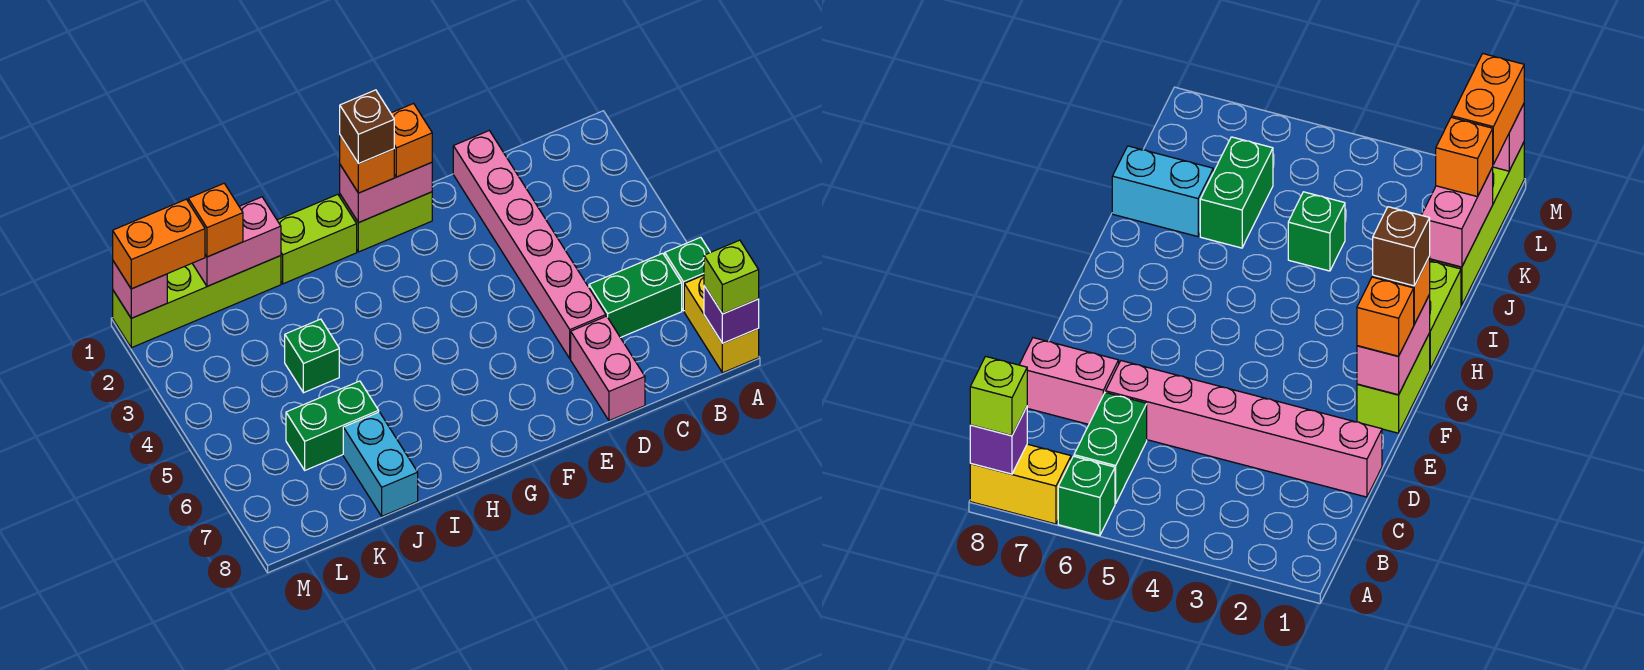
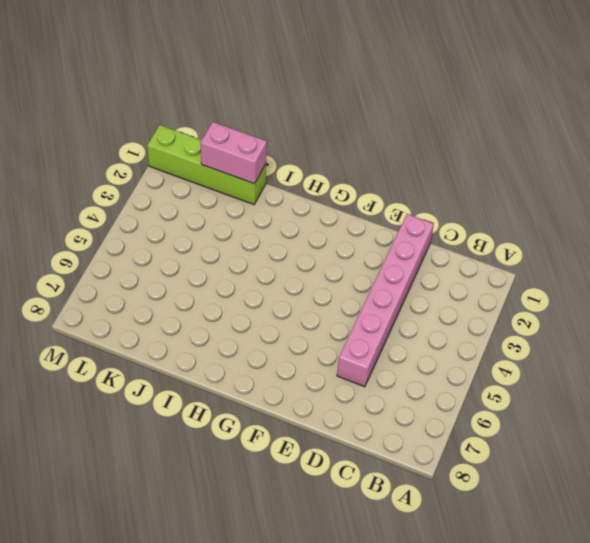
none -> green brick A6 level 1
none -> yellow brick A7:A8 level 1
none -> green brick B6:C6 level 1

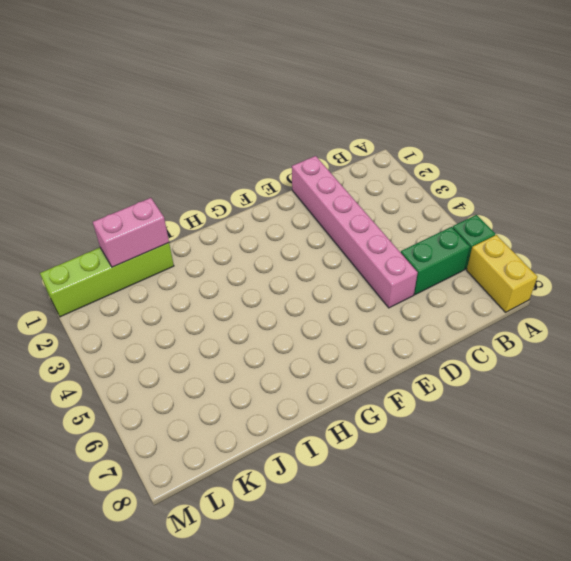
none -> pink brick D7:D8 level 1
none -> lime brick F1:G1 level 1
none -> lime brick H1:I1 level 1

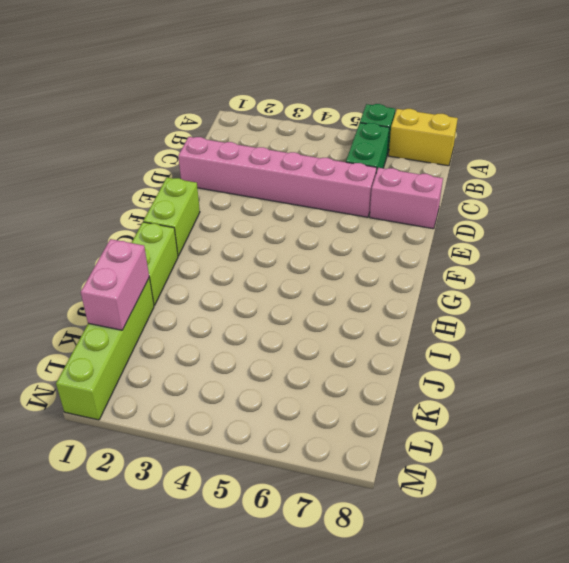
none -> green brick J4 level 1
none -> green brick J6:K6 level 1
none -> cyan brick J7:J8 level 1

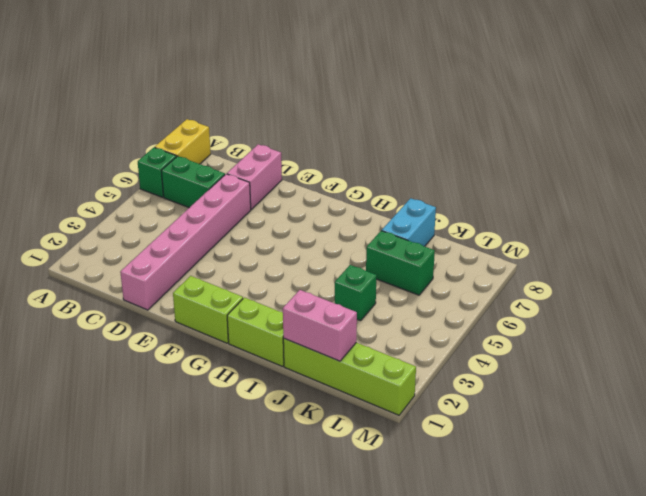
none -> purple brick A8 level 2
none -> pink brick F1:G1 level 2
none -> pink brick M1 level 2

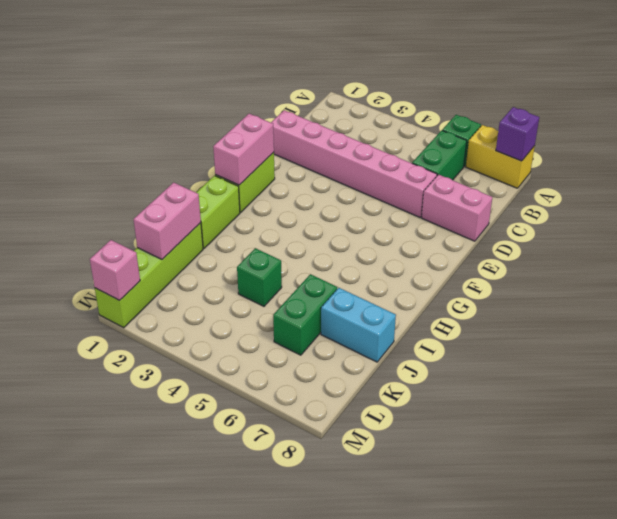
none -> lime brick A8 level 3
none -> orange brick F1 level 3
none -> orange brick G1 level 3

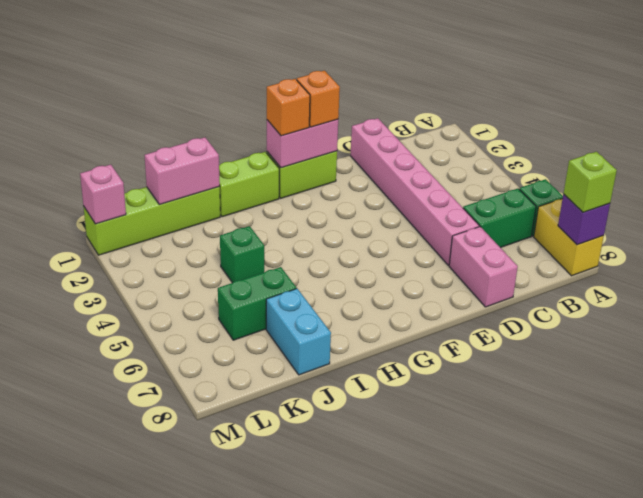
none -> orange brick K1 level 3
none -> orange brick L1:M1 level 3
none -> brown brick G1 level 4

